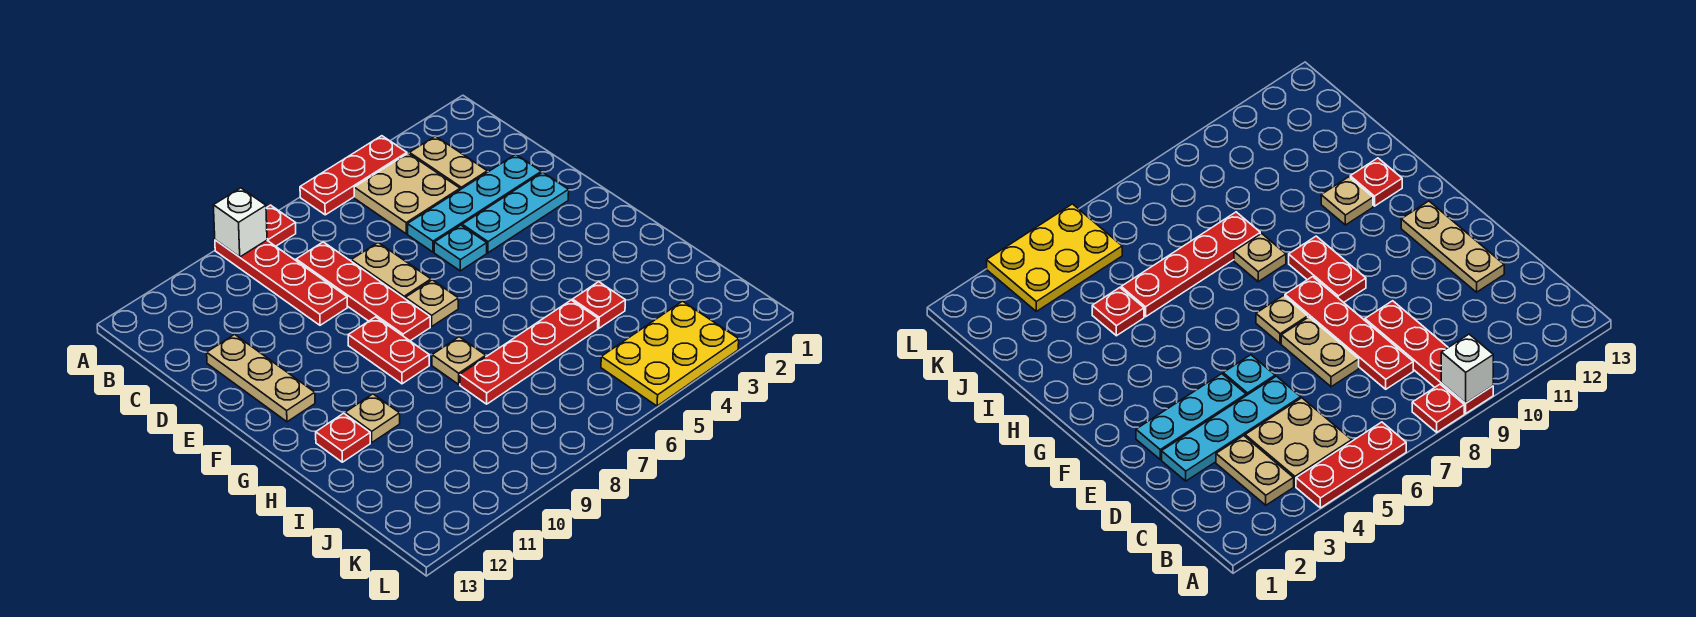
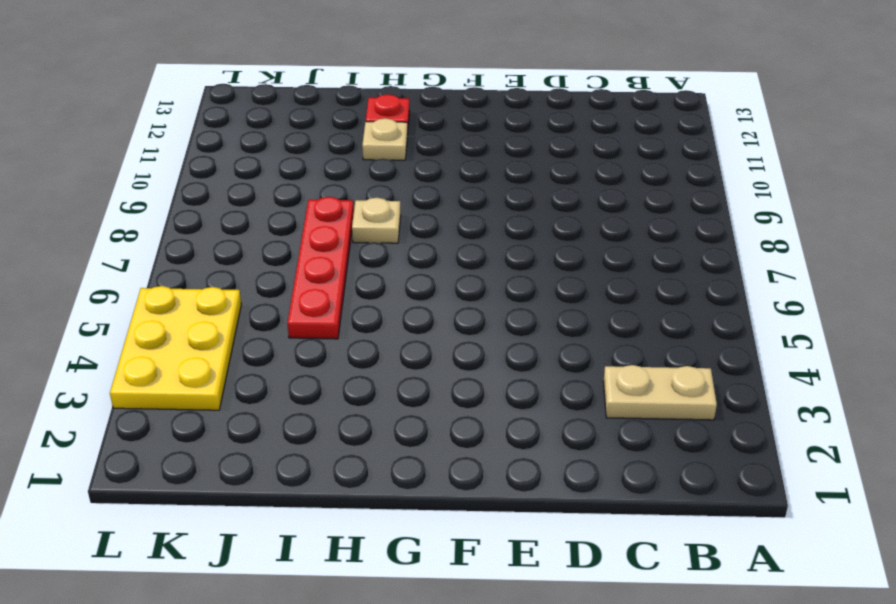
none -> red plate A4:A6 level 1
none -> red plate A8 level 1
none -> red plate A9:D9 level 1

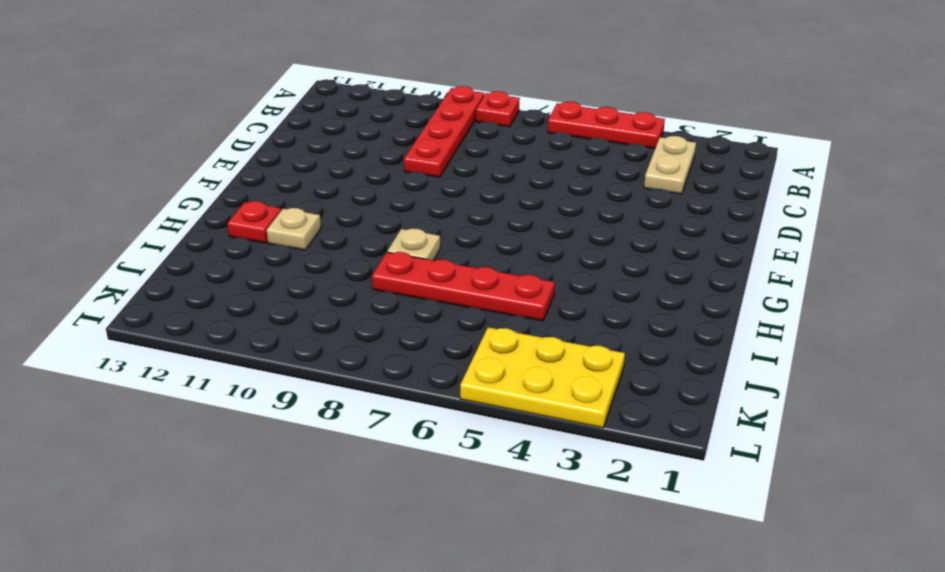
none -> tan plate B4:C5 level 1
none -> red plate C8:F8 level 1
none -> cyan plate D2:D5 level 1

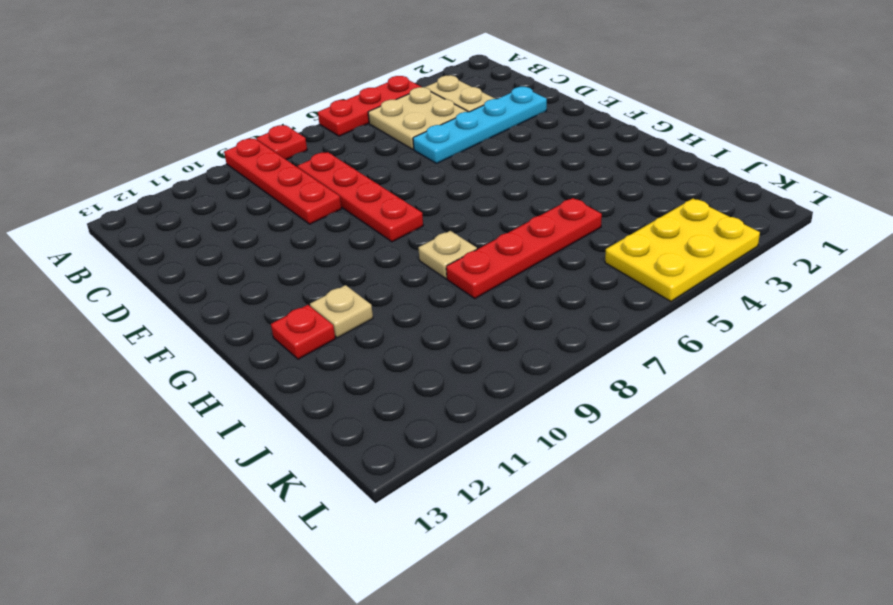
none -> tan plate D7:E7 level 1
none -> tan plate D12:F12 level 1
none -> cyan plate E2:E4 level 1

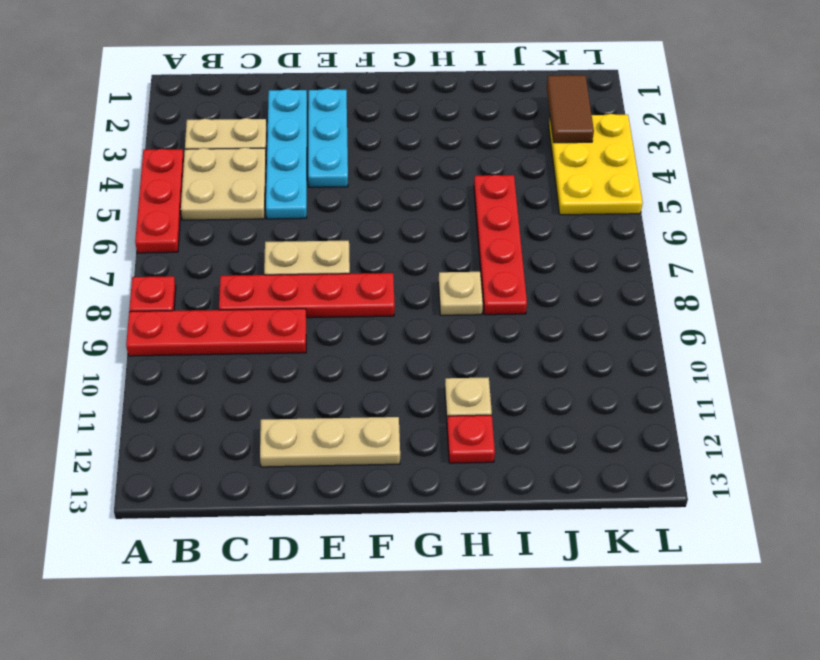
brown tile K2:K3 level 2 -> none
none -> cyan plate E5 level 1
none -> tan plate F7 level 1
none -> red plate F9:G9 level 1

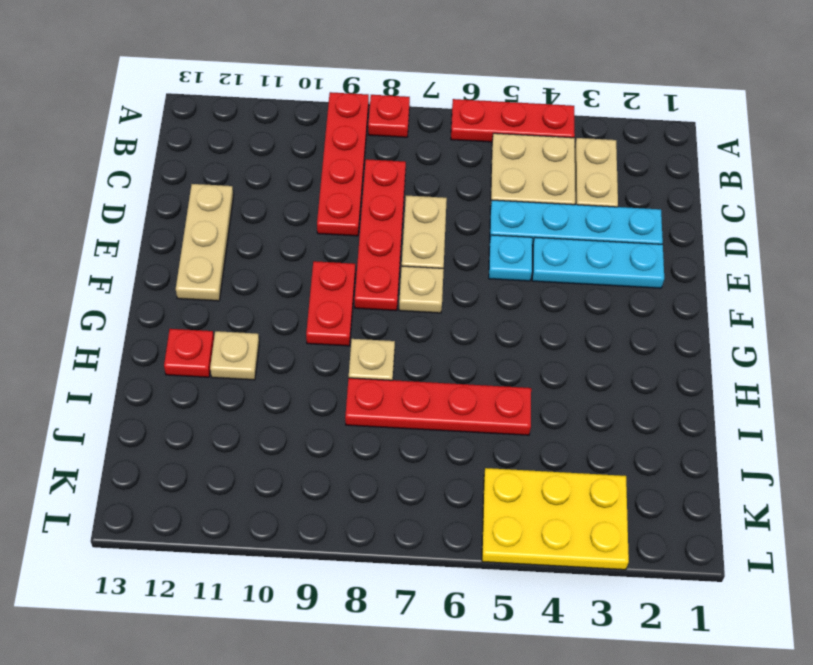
none -> red plate I4 level 1
none -> white brick A9 level 2

